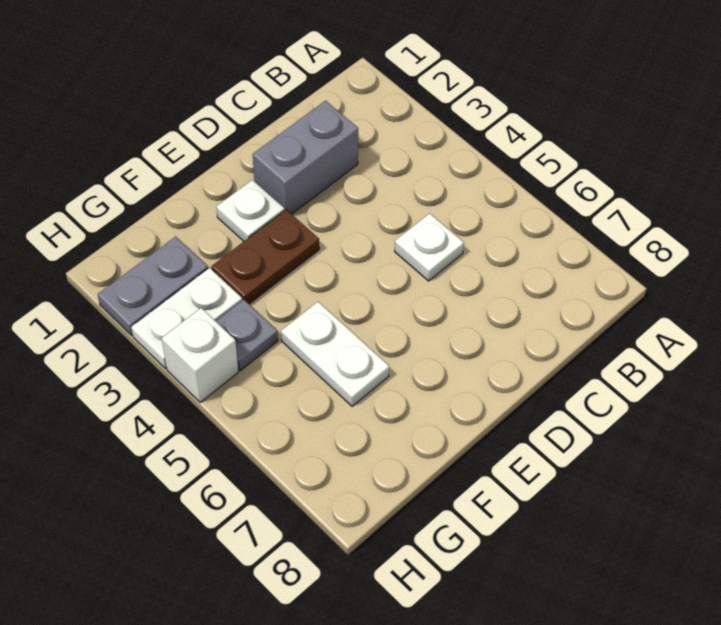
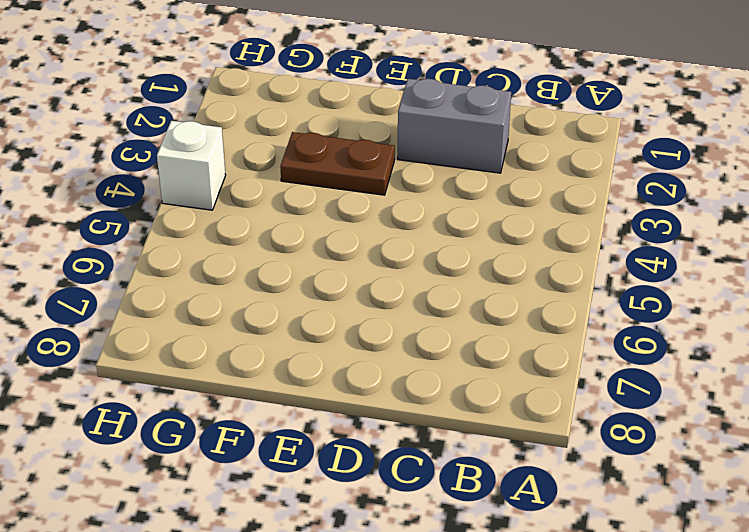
none -> white plate C5 level 1
none -> white plate E2 level 1

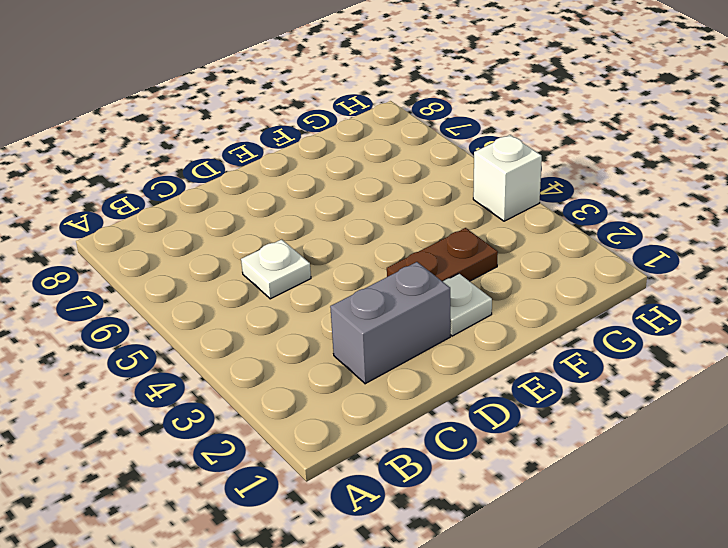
none -> white plate F5:F6 level 1
none -> grey plate G2:H2 level 1

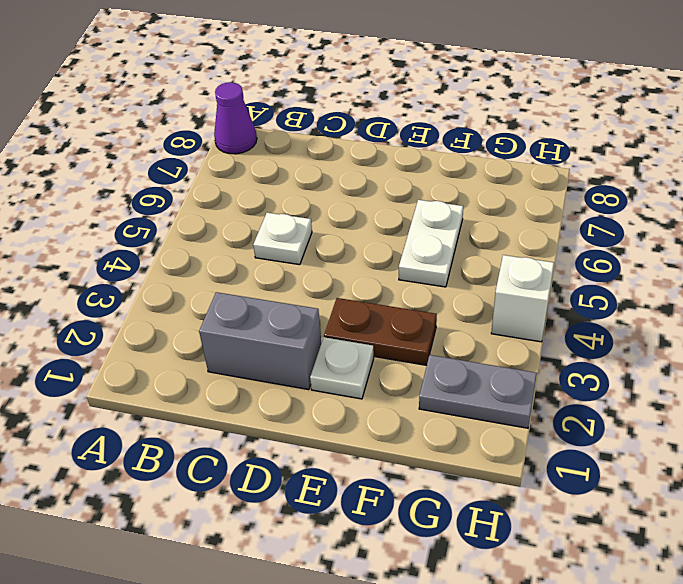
purple cone A8 level 1 -> none
none -> white plate G3:H3 level 1
none -> grey plate G4 level 1

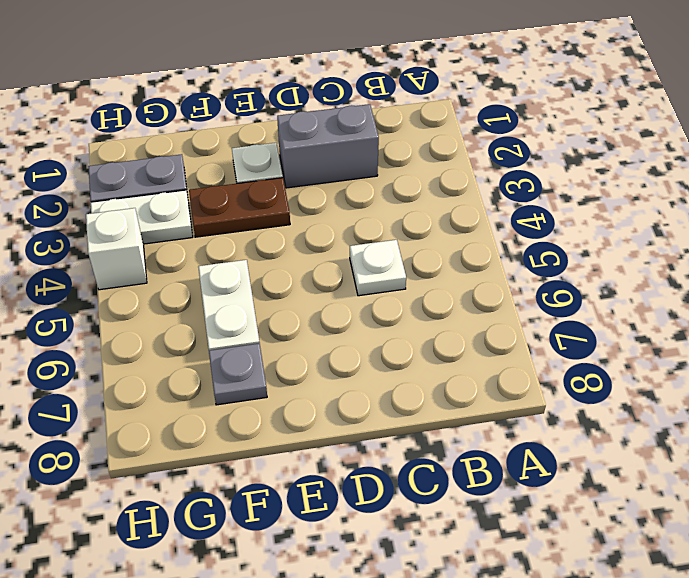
grey plate F7 level 1 -> grey plate G4 level 1

